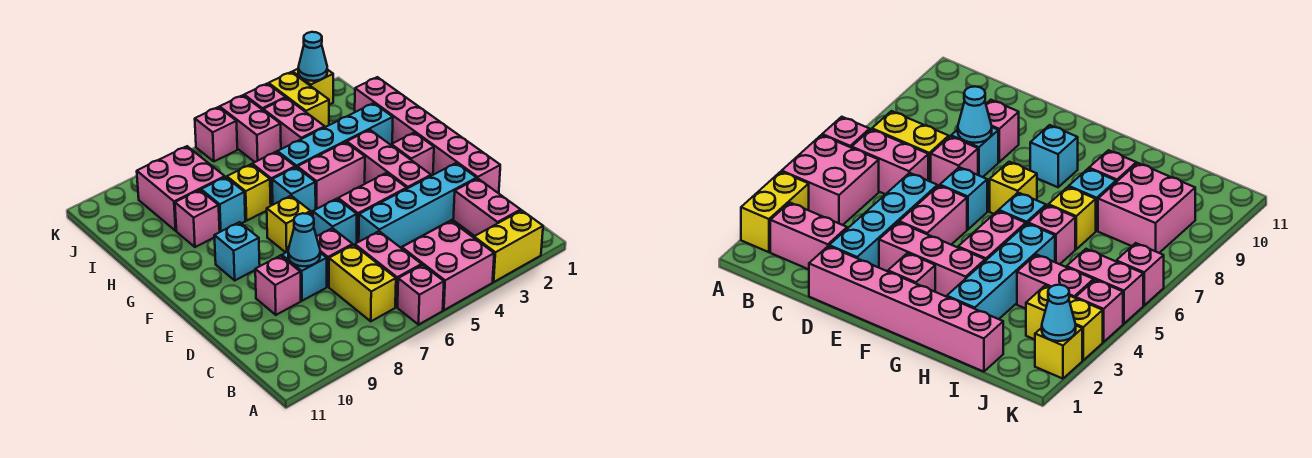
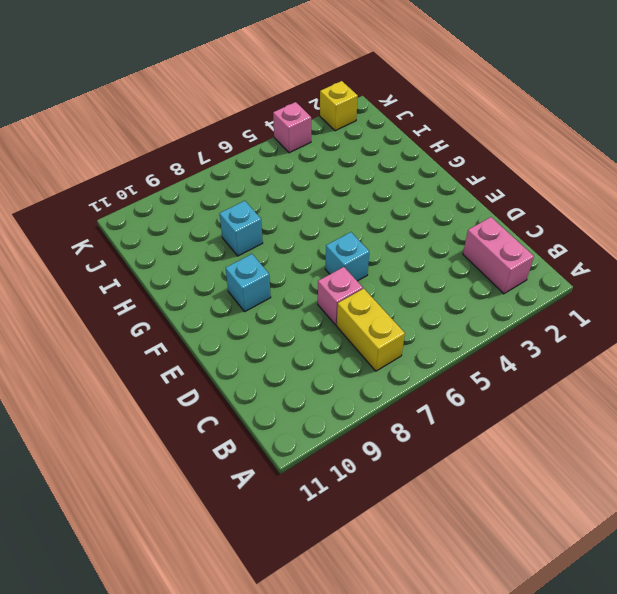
none -> yellow brick A2:A3 level 1
none -> pink brick A4:B5 level 1
none -> pink brick A6 level 1
none -> pink brick B6:C6 level 1

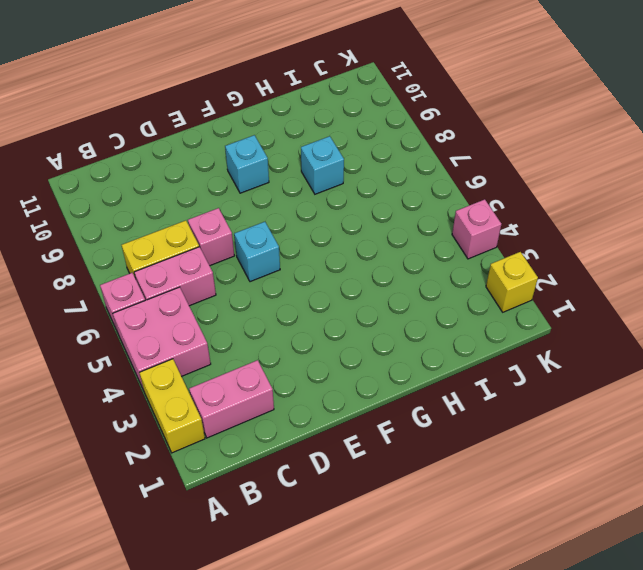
none -> pink brick D1:I1 level 1
none -> cyan brick D2:D5 level 1
none -> cyan brick D8 level 1
none -> pink brick D9 level 1

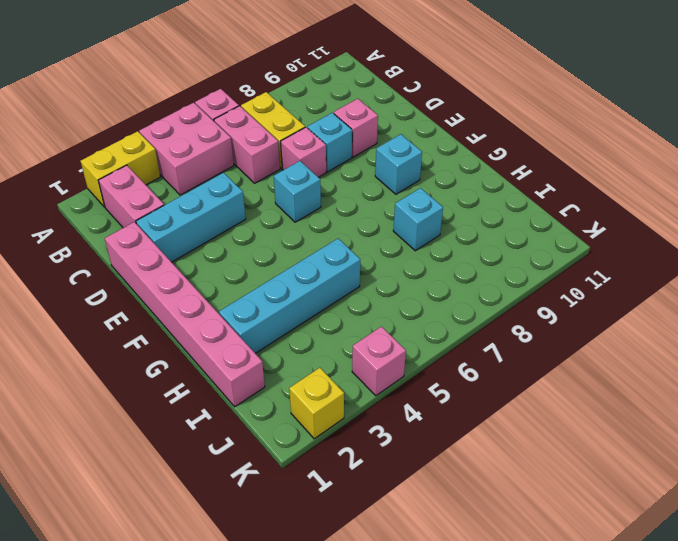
cyan brick D2:D4 level 1 -> cyan brick D2:D5 level 1
none -> pink brick E3:G3 level 1
none -> pink brick E4:E5 level 1
none -> pink brick F2 level 1
none -> yellow brick F7 level 1

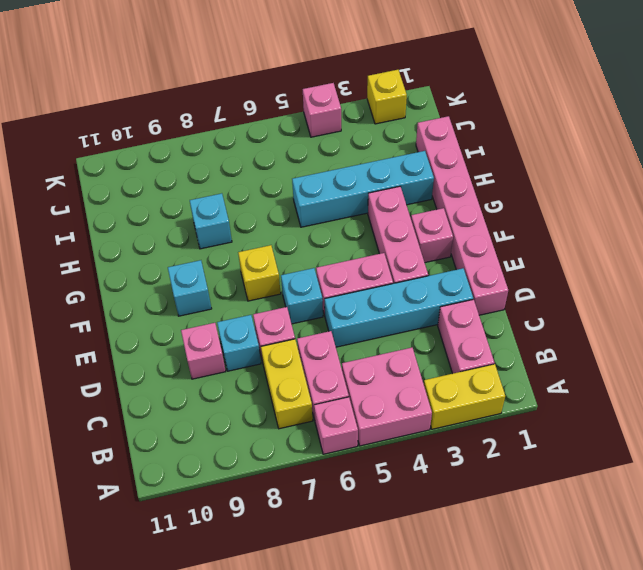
none -> pink brick G4:G5 level 1
none -> cyan brick G6 level 1
none -> pink brick H6 level 1
none -> yellow brick H7 level 1

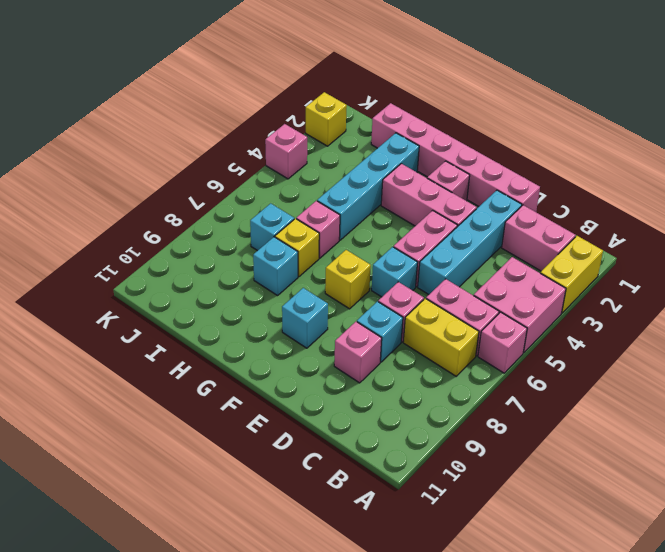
cyan brick I7 level 1 -> cyan brick G6 level 1
none -> pink brick G4:G5 level 1
none -> pink brick H9 level 1
none -> pink brick I4:J4 level 1
none -> pink brick I8:J9 level 1

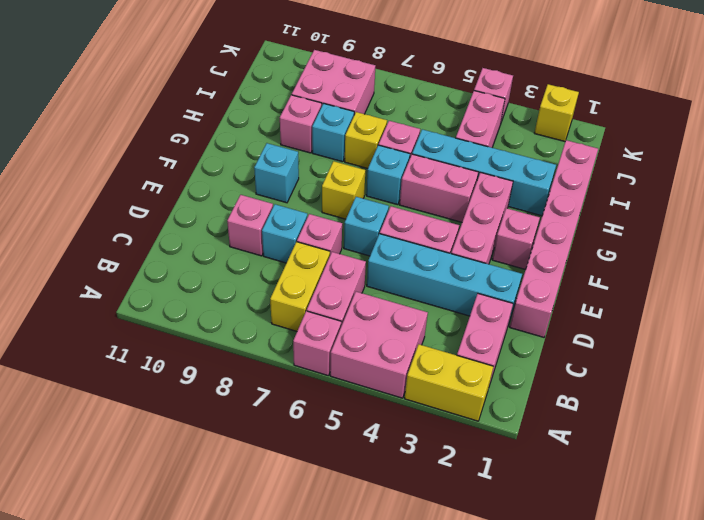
none -> yellow brick J3:K3 level 1
none -> pink brick J5:K5 level 1
none -> pink brick K6 level 1
none -> cyan cone D8 level 2

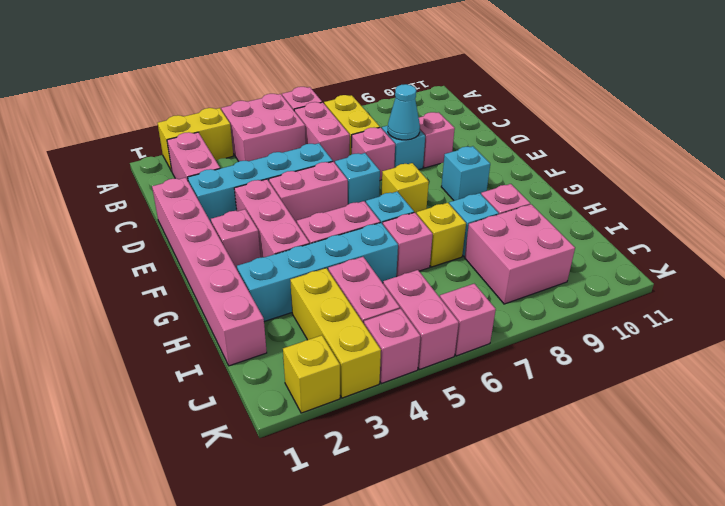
yellow brick I3:K3 level 1 -> yellow brick J3:K3 level 1
none -> cyan cone K2 level 2

